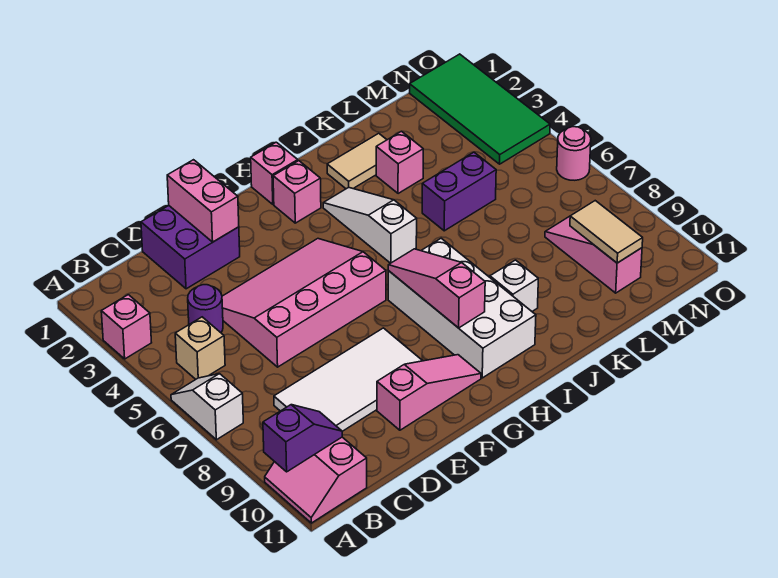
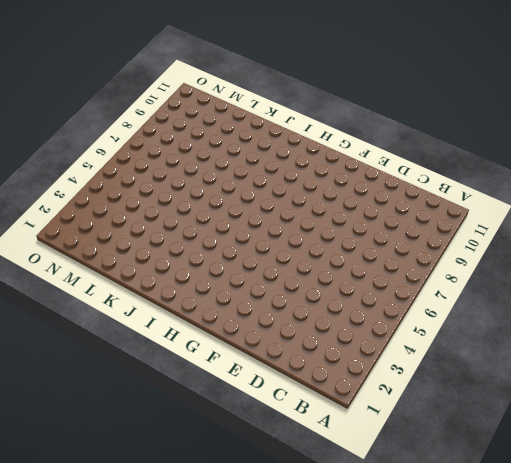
none -> pink brick A3 level 1
none -> white slope A6:A7 level 1 top 7
none -> pink slope A10:B11 level 1 top B

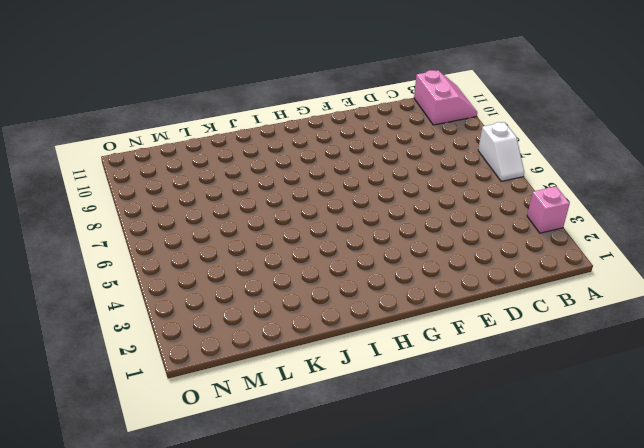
none -> tan brick B5 level 1
none -> purple round brick C4 level 1
none -> white tile C8:F9 level 1

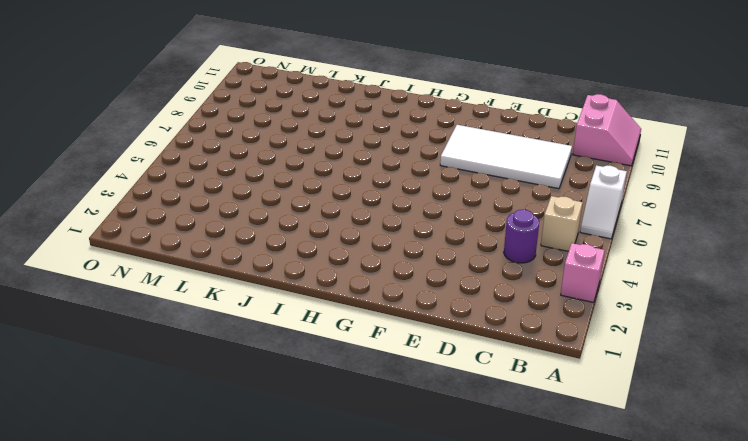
none -> purple brick D1:E2 level 1
none -> pink slope D4:G6 level 1 top 6
none -> pink slope E10:G10 level 1 top E

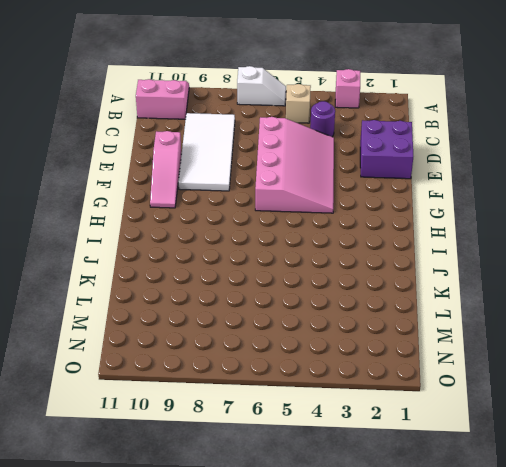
none -> pink brick H1 level 1
none -> pink brick H2 level 1
none -> white brick H7:I10 level 1

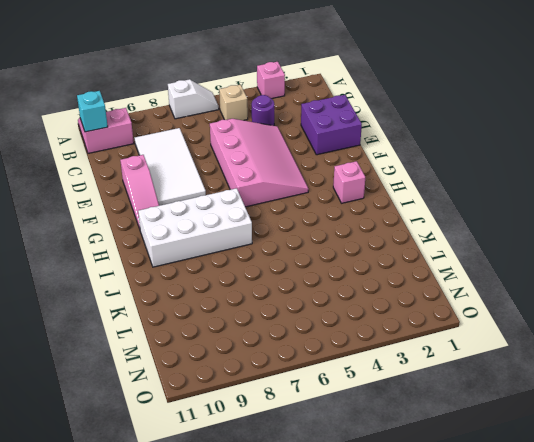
cyan brick B11 level 2 -> none
none -> pink brick H1 level 1
none -> white slope I3:I5 level 1 top 5
none -> tan tile J2:K2 level 1

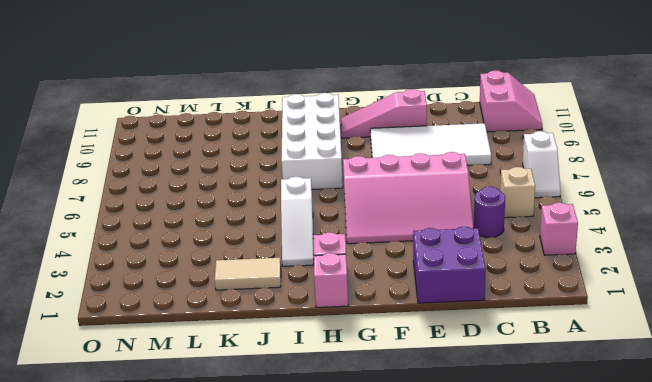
none -> white brick J9 level 1
none -> pink brick K3 level 1
none -> purple brick K5:L5 level 1

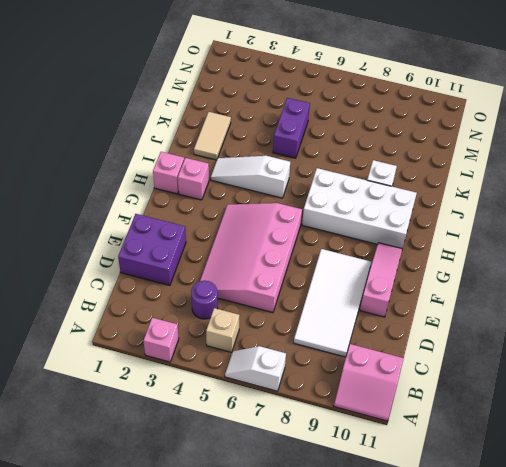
none -> pink brick K3 level 1
none -> pink slope M8:M10 level 1 top 10
none -> green tile N1:O4 level 1

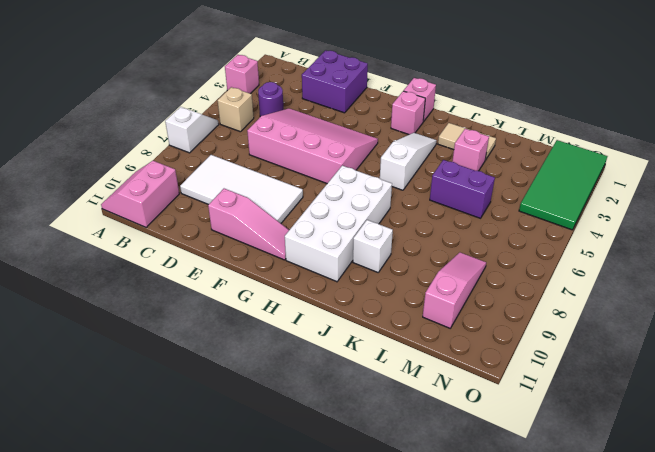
none -> pink round brick O6 level 1
none -> purple slope A10:B10 level 2 top A
none -> pink brick E1:E2 level 2

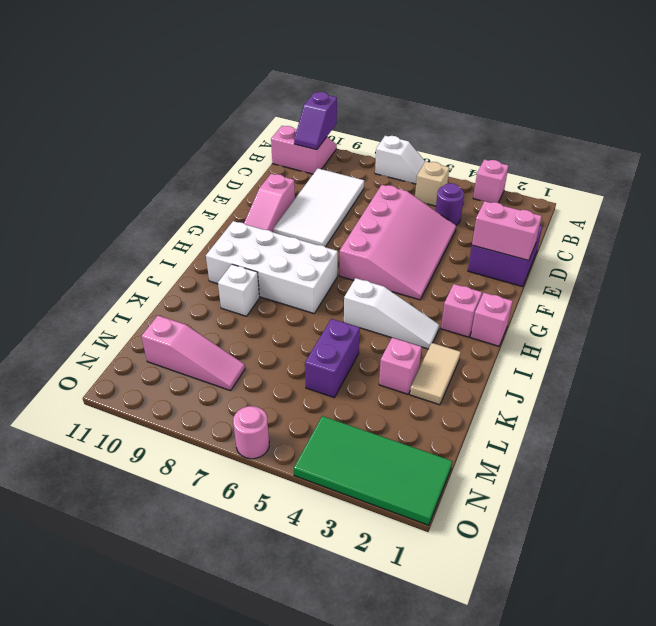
none -> pink slope H7:H9 level 2 top 9
none -> tan tile M9:M10 level 2

